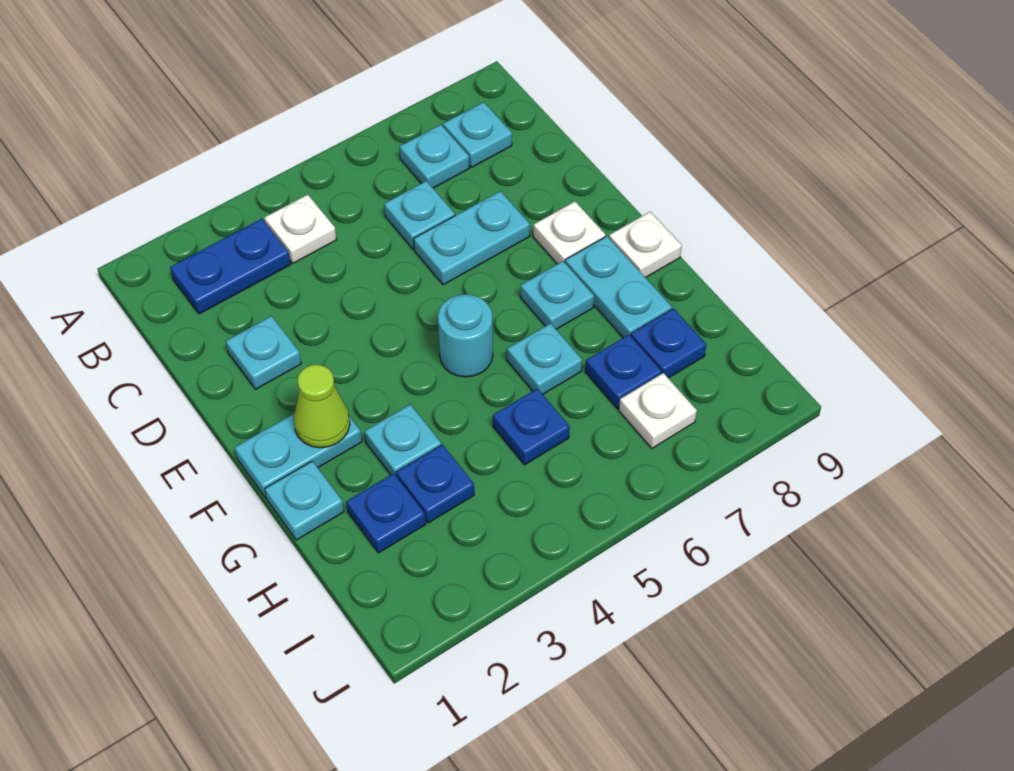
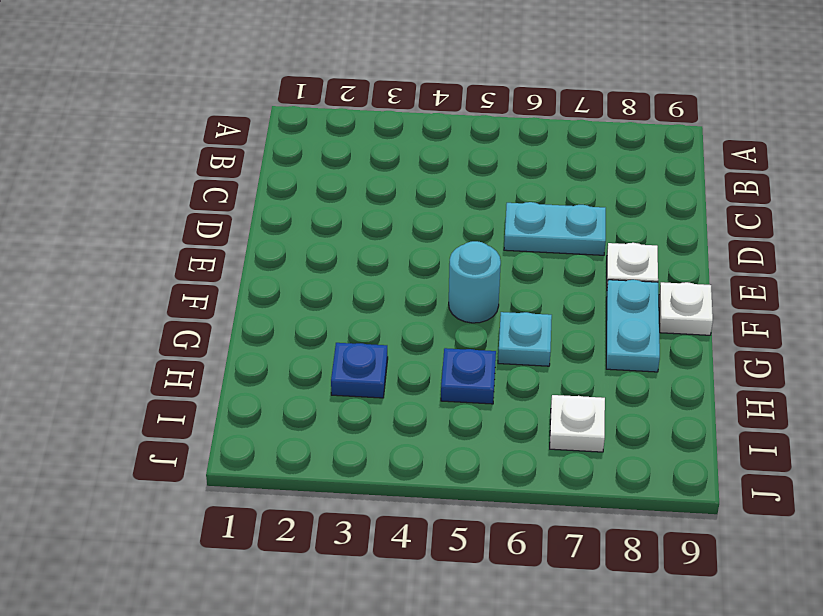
none -> blue plate B2:B3 level 1
none -> white plate B4 level 1
none -> cyan plate B7 level 1

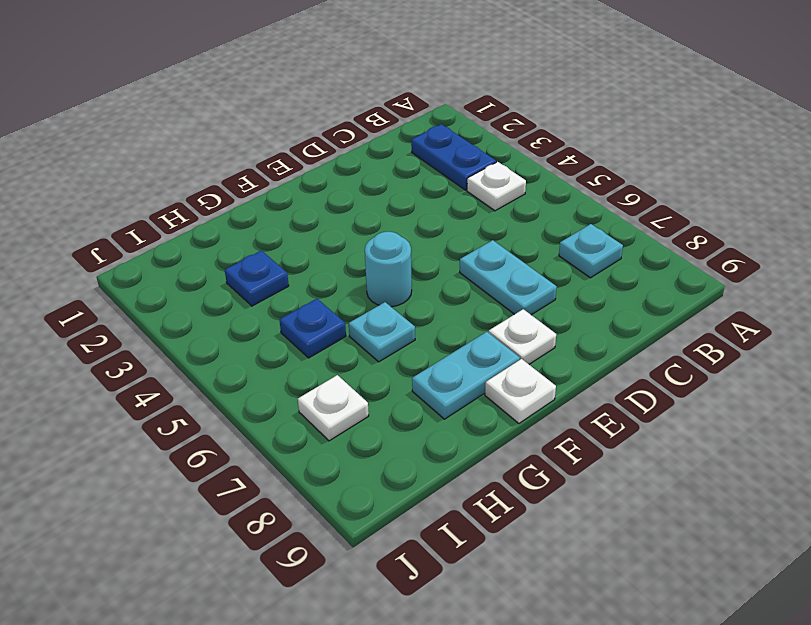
none -> cyan plate B8 level 1
none -> cyan plate C6 level 1
none -> cyan plate D2 level 1

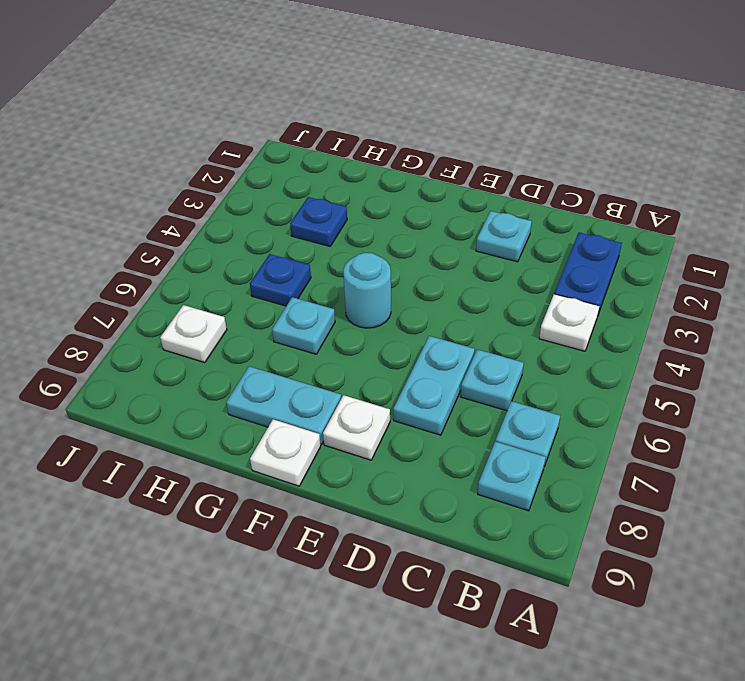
none -> cyan plate F1:F2 level 1
none -> cyan plate F7 level 1
none -> cyan plate G1 level 1

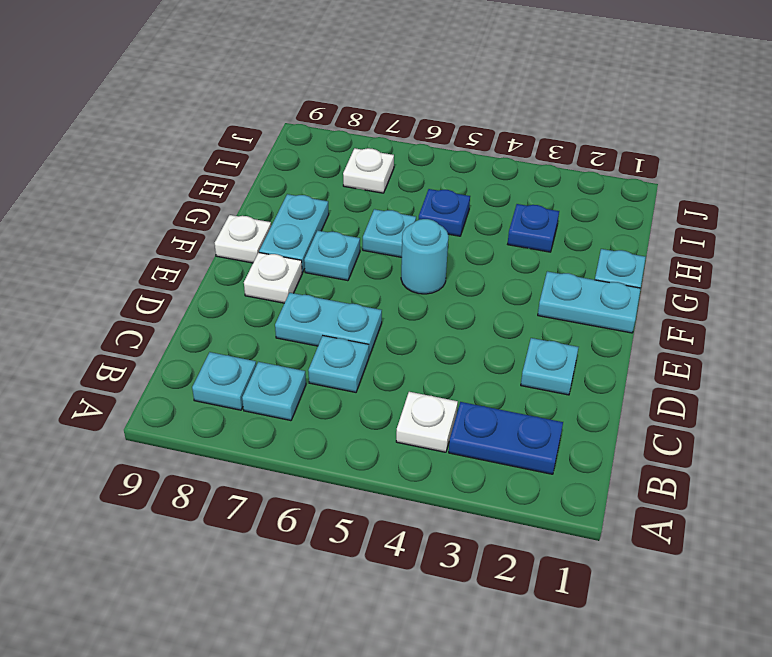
none -> cyan plate G3 level 1
none -> blue plate H2 level 1
none -> blue plate H7 level 1

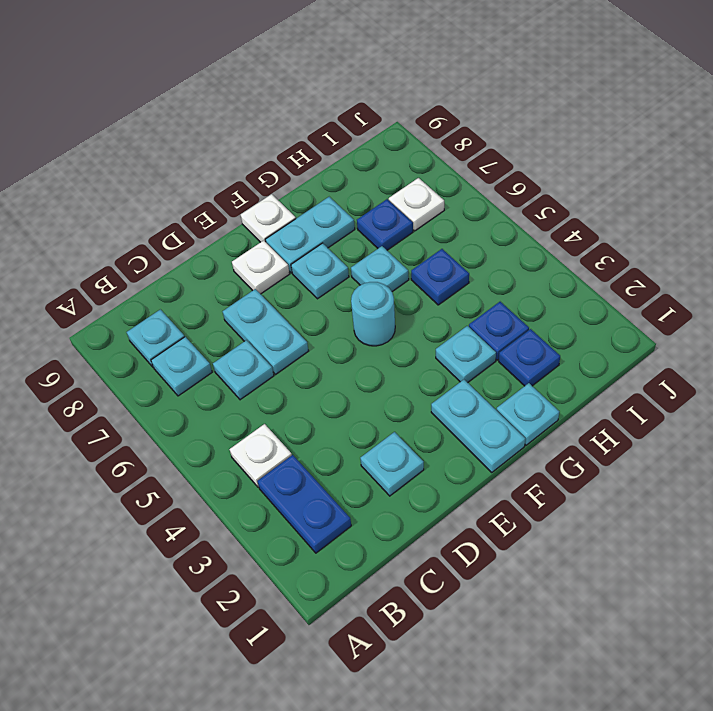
none -> blue plate H8 level 1
none -> lime cone F2 level 2

